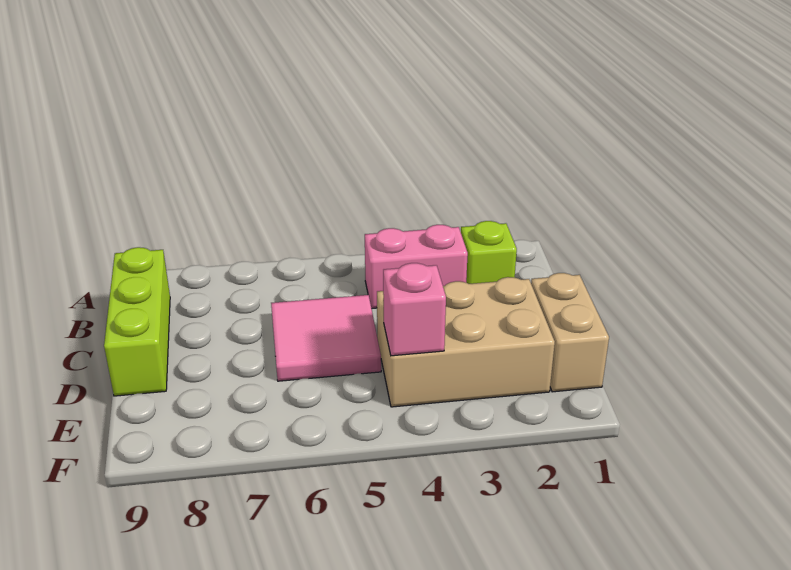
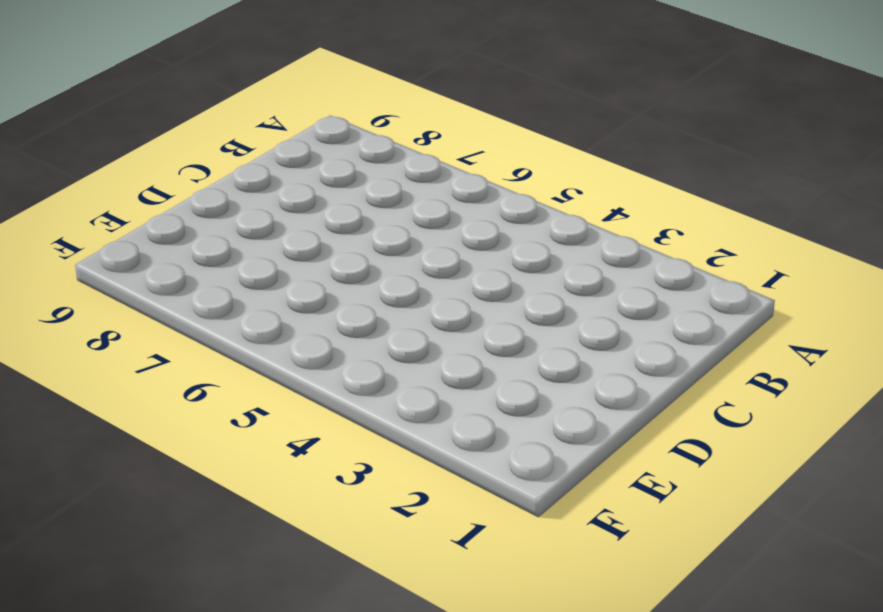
none -> lime brick B2 level 1
none -> pink brick B3:B4 level 1

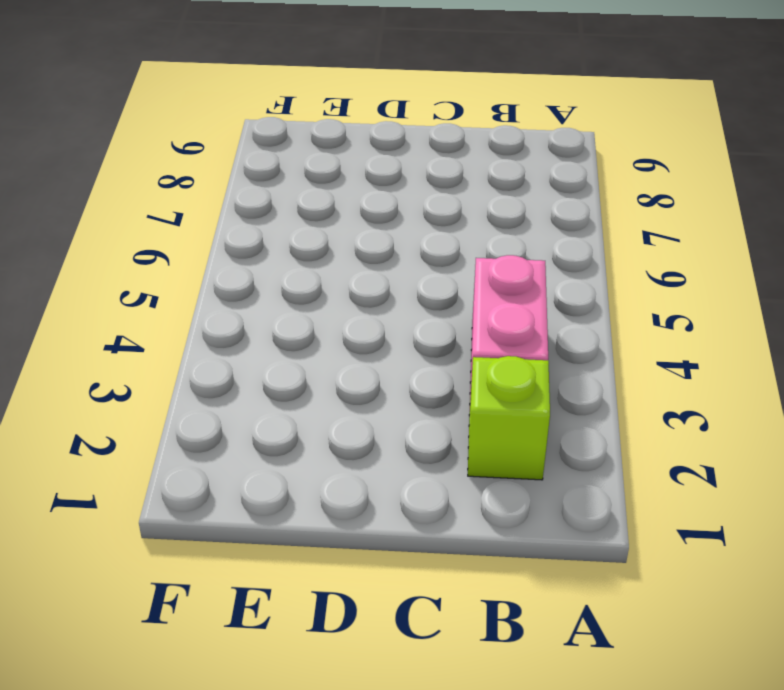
none -> lime brick B9:D9 level 1
none -> pink tile C5:D6 level 1

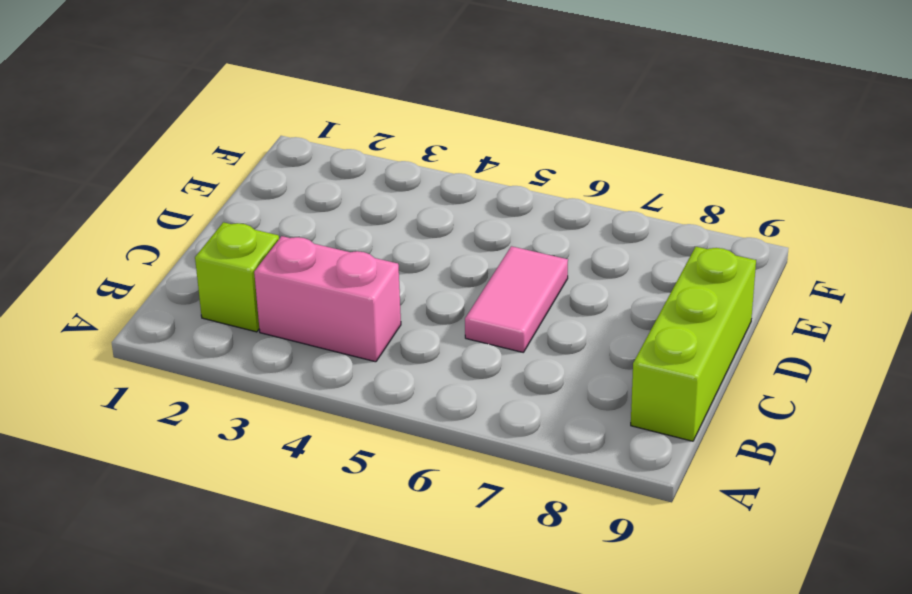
pink tile C6:D6 level 1 -> pink tile C5:D6 level 1
none -> tan brick D1:E1 level 1
none -> tan brick D2:E4 level 1

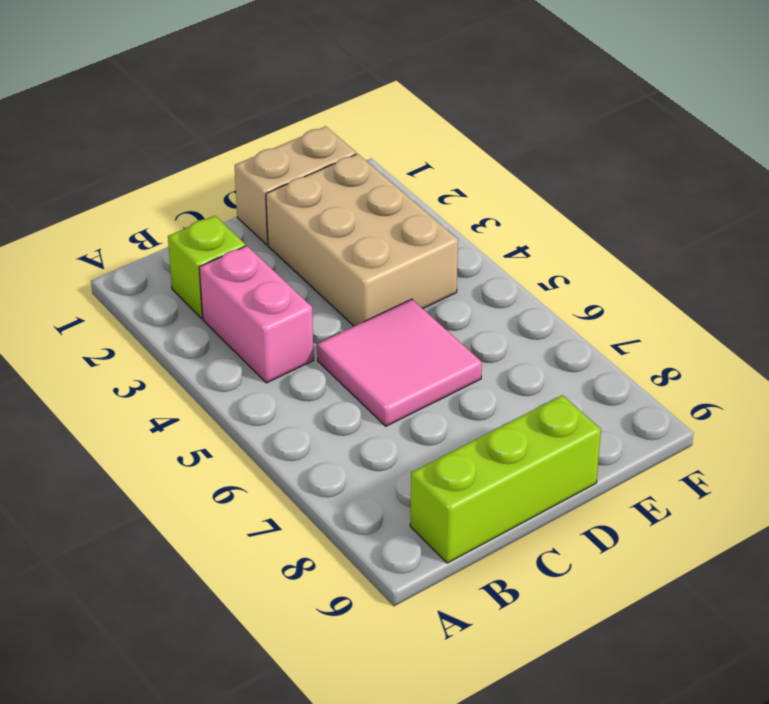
none -> pink brick E4 level 2

